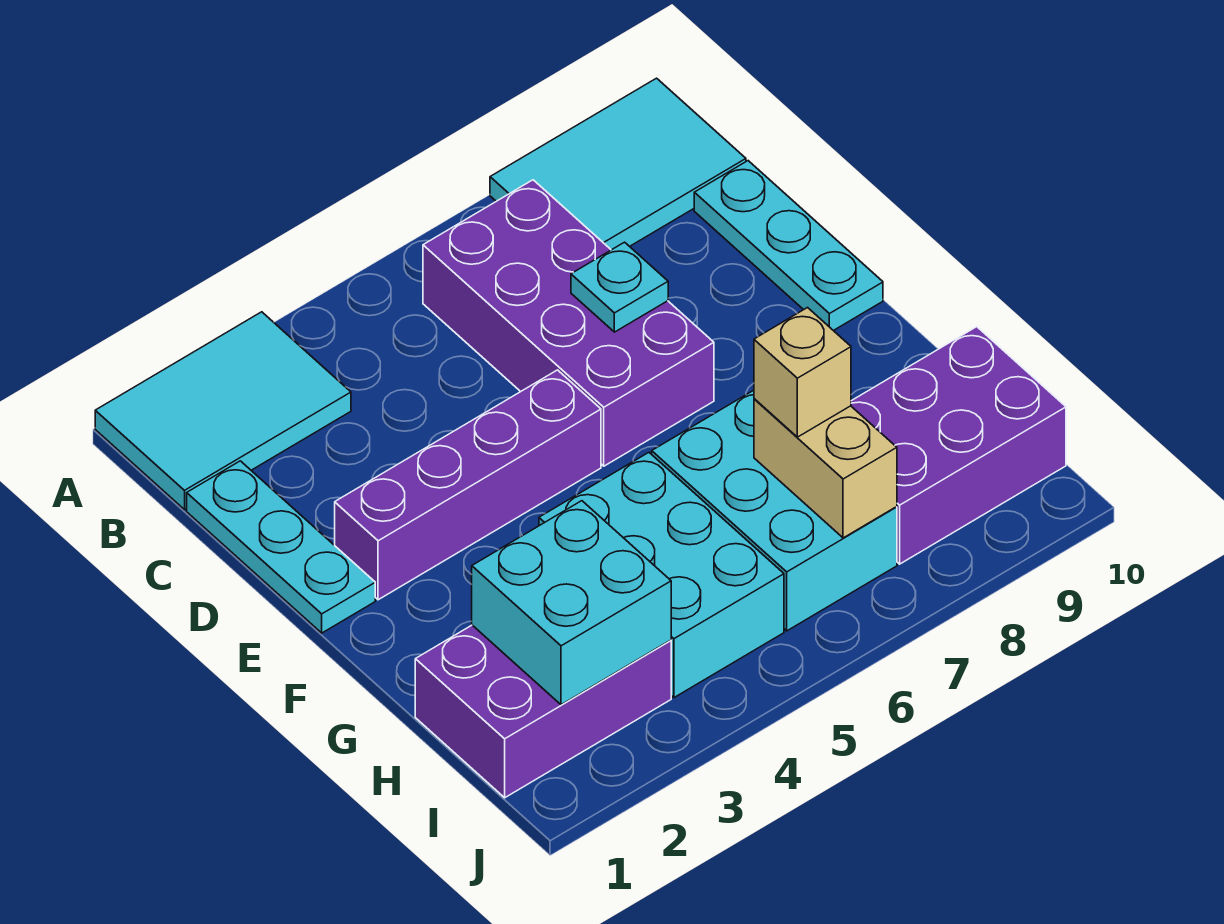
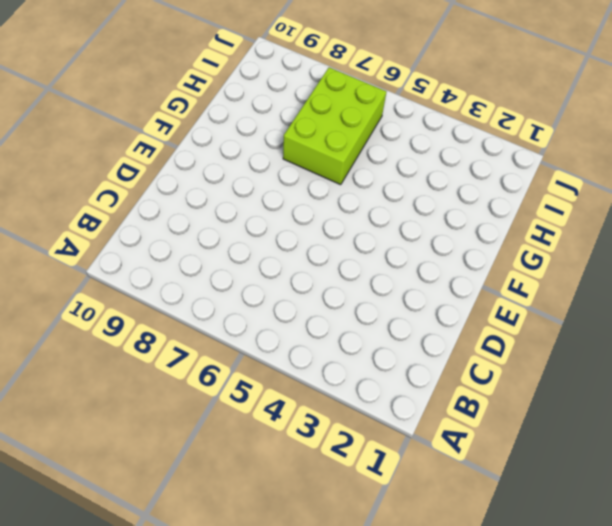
lime brick G6:I7 level 1 -> cyan brick G6:I7 level 1
none -> cyan tile A1:B3 level 1
none -> cyan tile A8:B10 level 1
none -> purple brick B6:E7 level 1

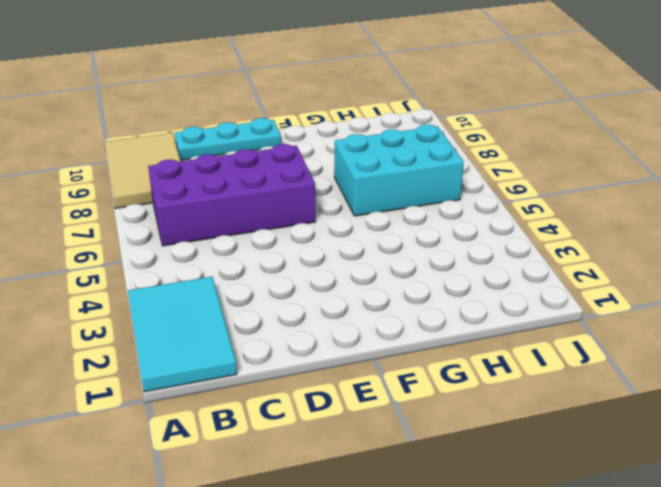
tan tile A8:B10 level 1 -> cyan tile A8:B10 level 1
none -> cyan plate C1:E1 level 1
none -> purple brick E2:E5 level 1
none -> cyan brick G4:I5 level 1

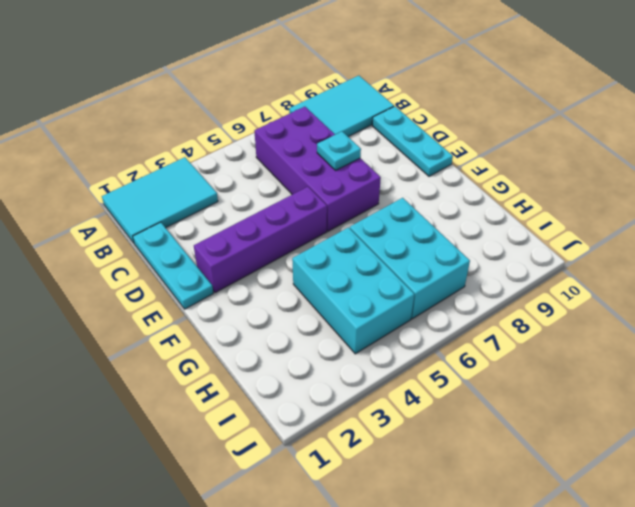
none -> purple brick H1:I3 level 1
none -> purple brick H8:I10 level 1
none -> cyan brick H2:I3 level 2

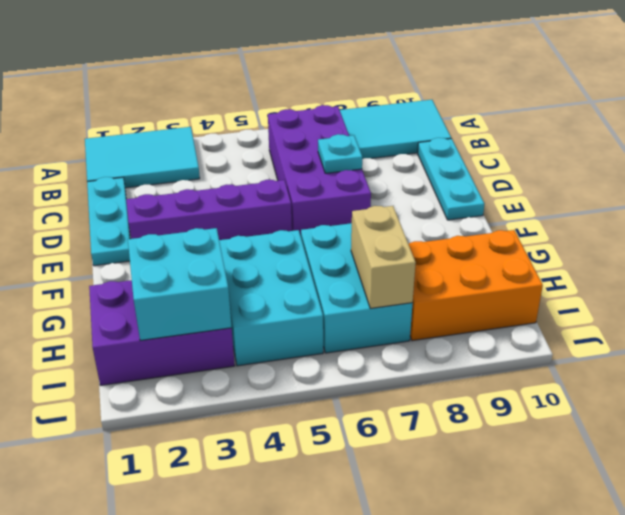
orange brick H8:I10 level 1 -> purple brick H8:I10 level 1
none -> tan brick H7 level 3

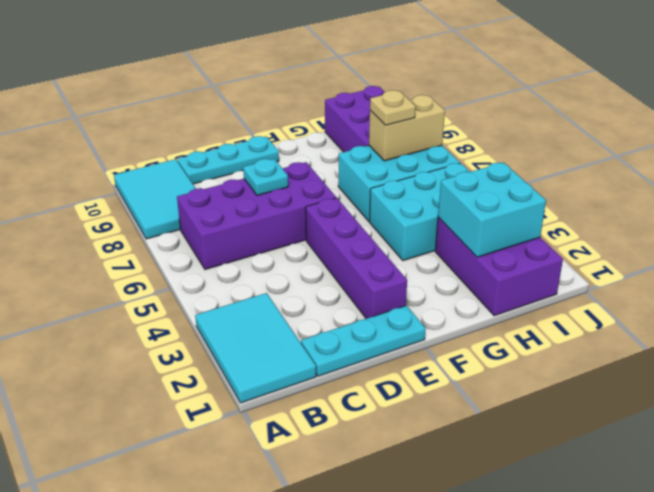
tan plate H7 level 3 -> tan brick H7 level 3

